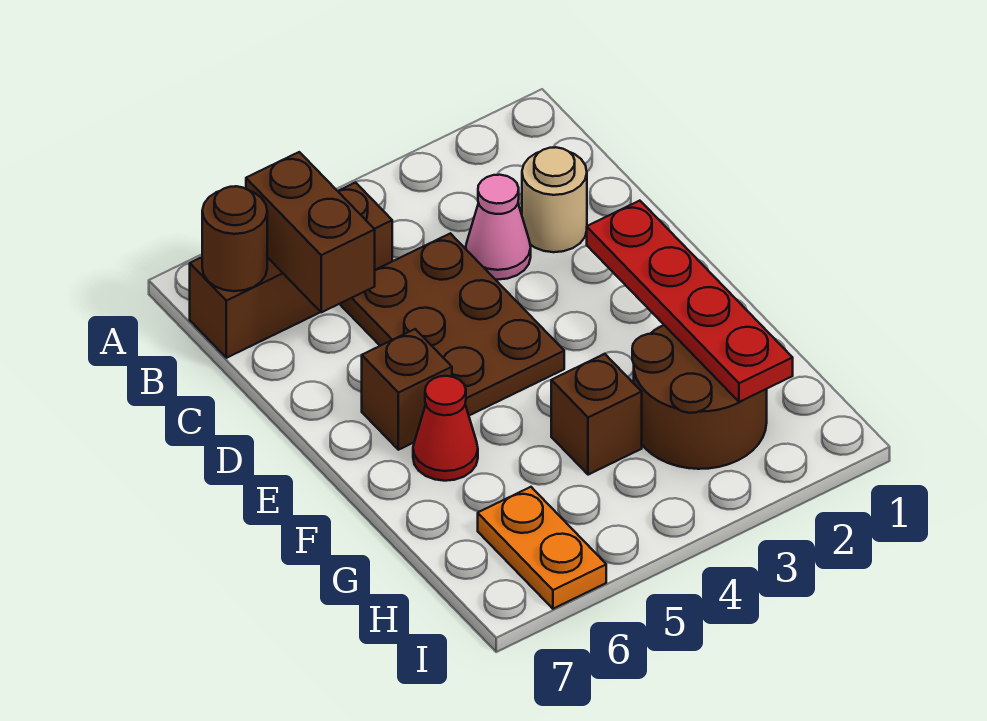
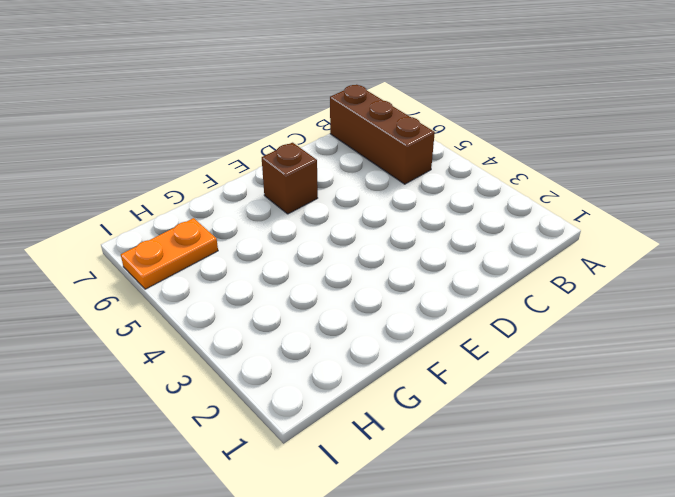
none -> tan round brick C2 level 1
none -> pink cone C3 level 1
none -> brown plate C4:E5 level 1

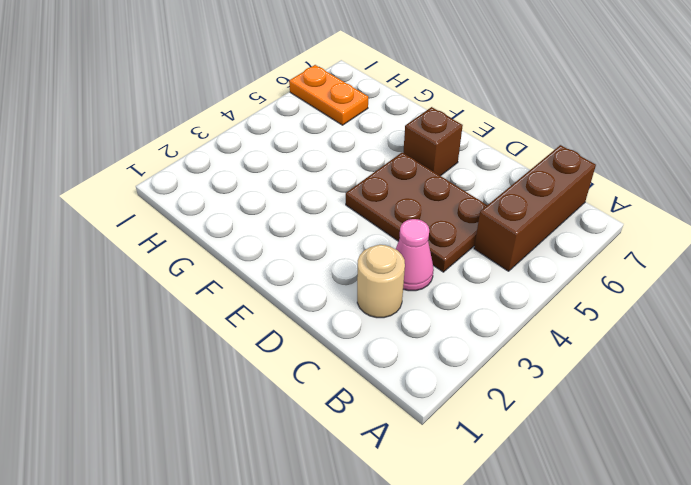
none -> red cone F6 level 1
none -> brown round brick G2:H3 level 1
none -> brown brick G4 level 1

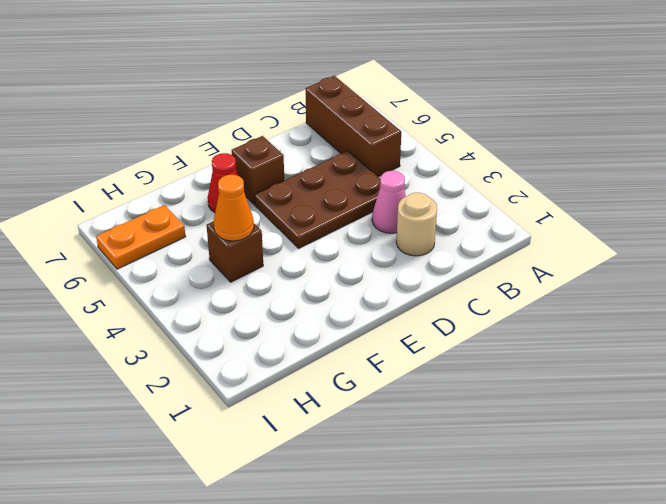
orange cone G4 level 2 -> none
none -> brown round brick G2:H3 level 1
none -> brown brick B6:C6 level 2
none -> brown round brick B7 level 2

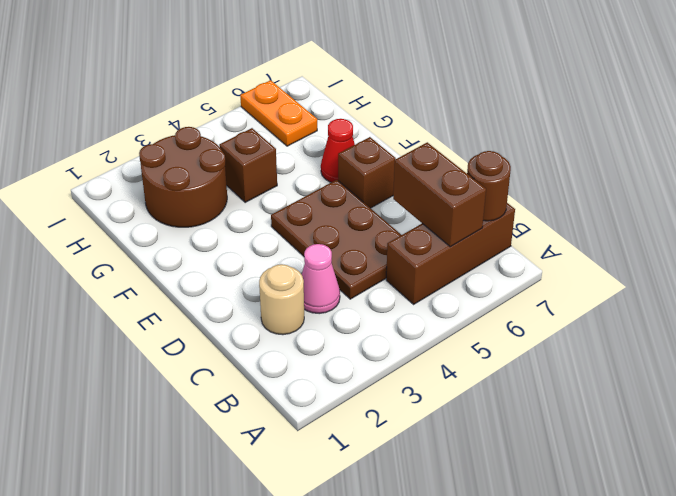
none -> red plate E2:H2 level 2

